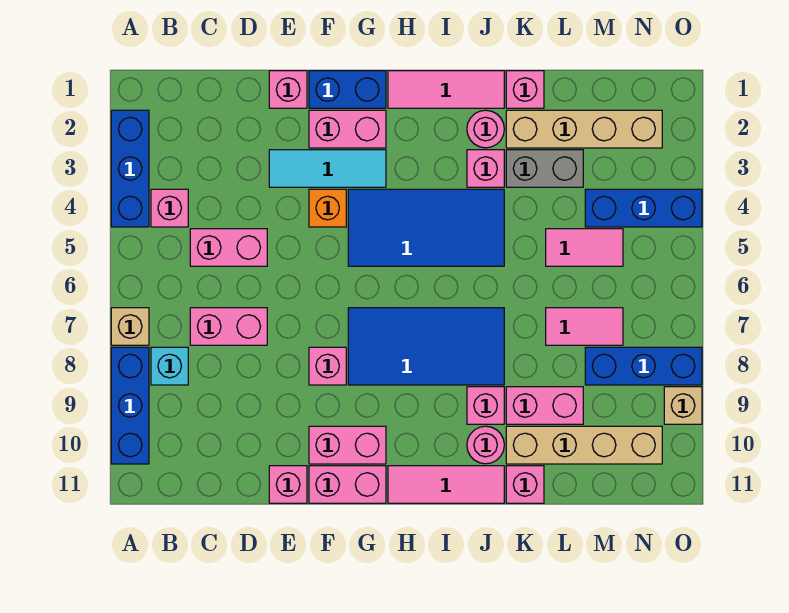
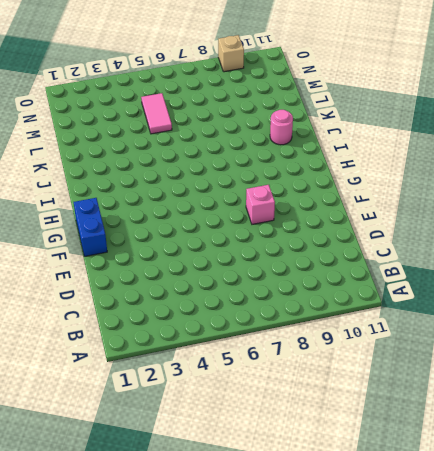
none -> blue brick A2:A4 level 1
none -> tan brick A7 level 1
none -> blue brick A8:A10 level 1
none -> pink brick B4 level 1

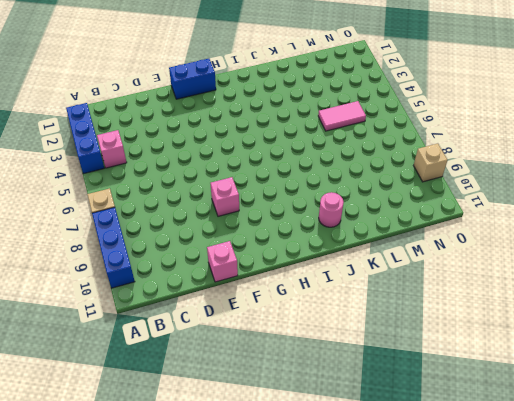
none -> cyan brick B8 level 1
none -> pink brick C5:D5 level 1
none -> pink brick C7:D7 level 1
none -> pink brick E1 level 1

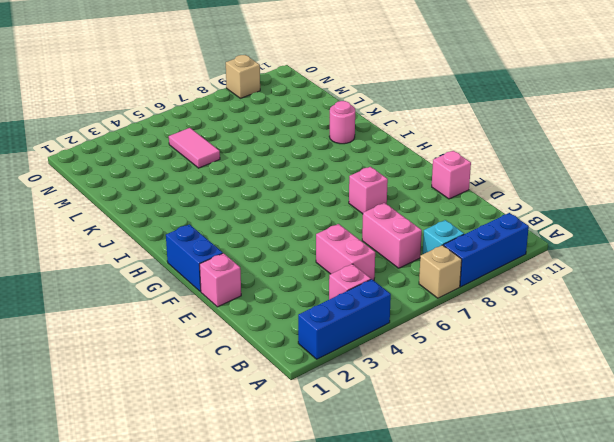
none -> cyan tile E3:G3 level 1
none -> pink brick F2:G2 level 1
none -> orange brick F4 level 1
none -> pink brick F10:G10 level 1

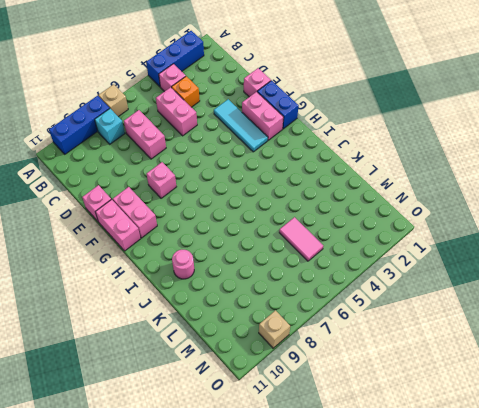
orange brick C4 level 1 -> orange brick F4 level 1
none -> blue tile G4:J5 level 1
none -> blue tile G7:J8 level 1
none -> pink tile H1:J1 level 1
none -> pink tile H11:J11 level 1

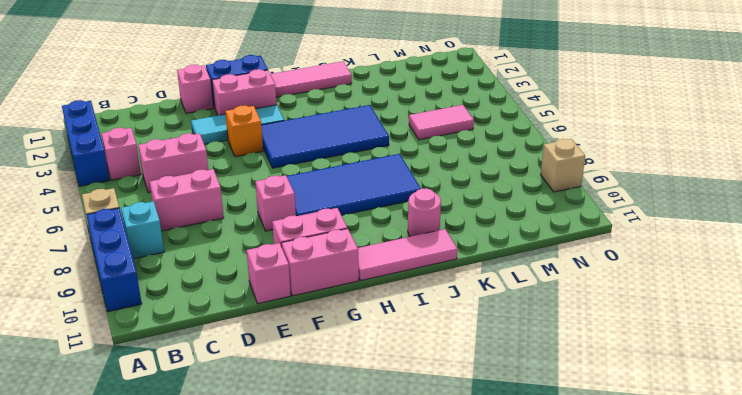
none -> pink round brick J2 level 1
none -> pink brick J3 level 1
none -> pink brick J9 level 1
none -> pink brick K1 level 1

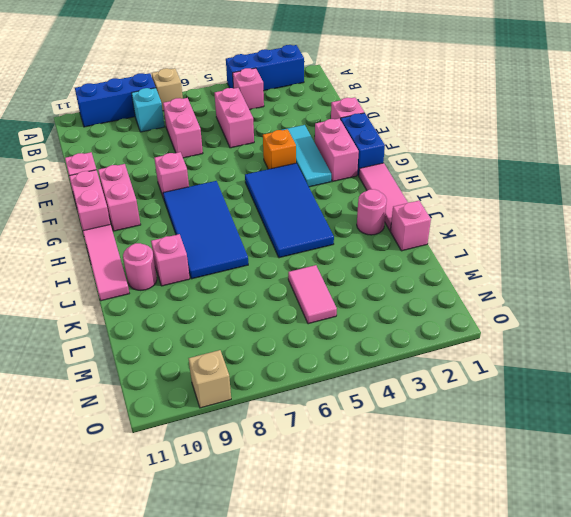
none -> pink brick J3 level 1
none -> tan brick K2:N2 level 1
none -> grey brick K3:L3 level 1
none -> pink brick K9:L9 level 1

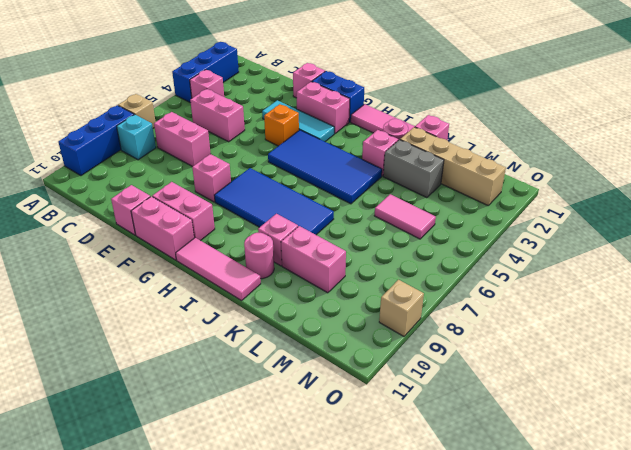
none -> tan brick K10:N10 level 1
none -> pink brick K11 level 1
none -> pink tile L7:M7 level 1
none -> blue brick M4:O4 level 1

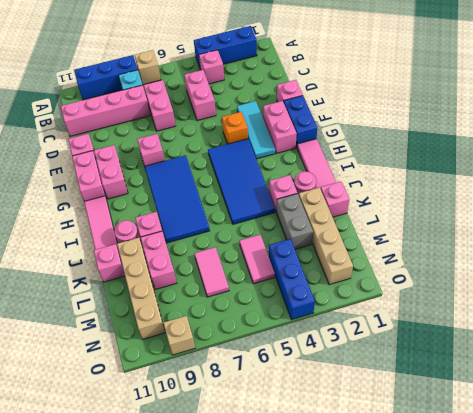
pink brick C8:C11 level 1 -> none
none -> blue brick M8:O8 level 1

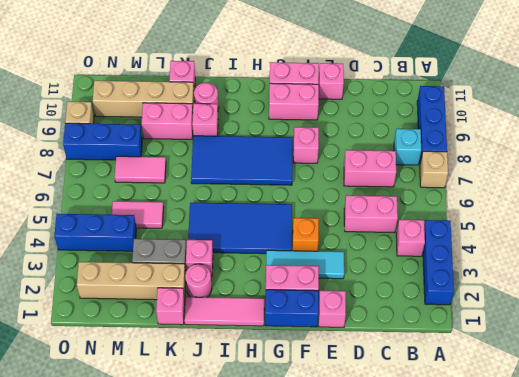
none -> pink tile H11:J11 level 1

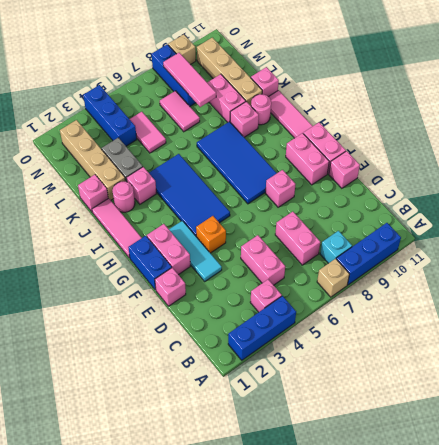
pink tile L8:N8 level 2 -> none

